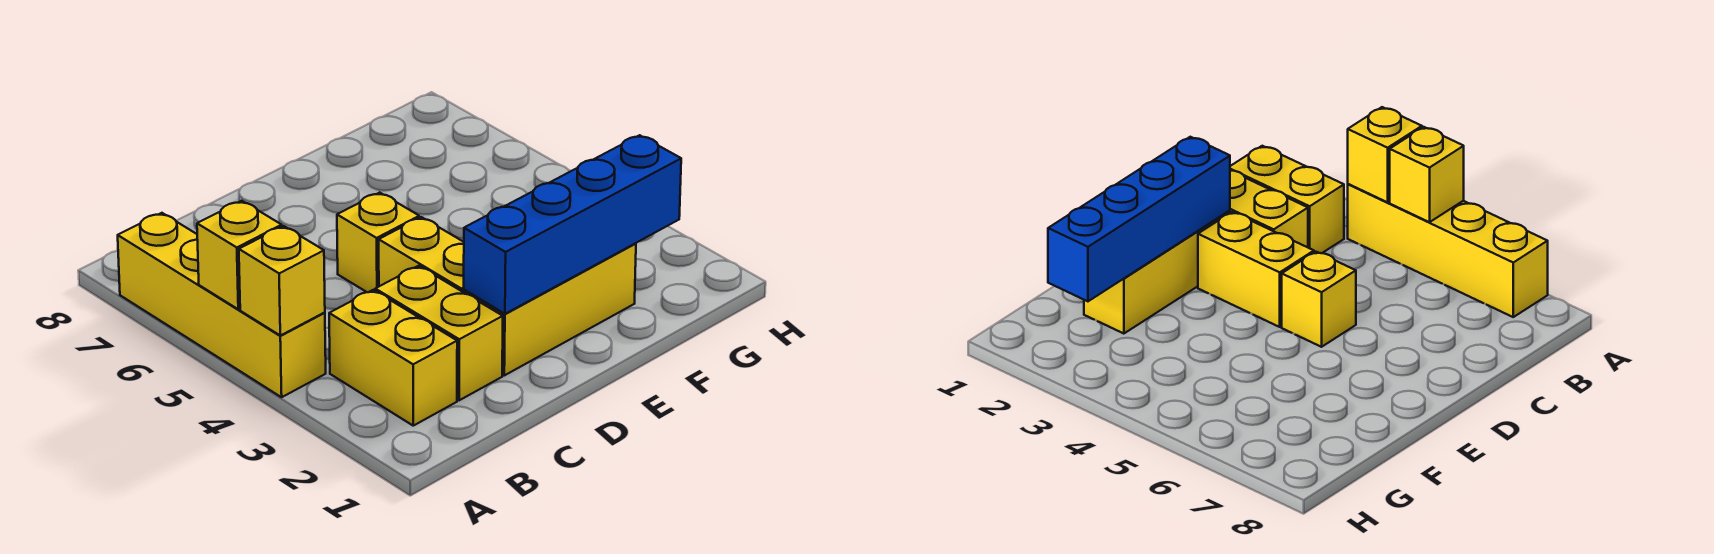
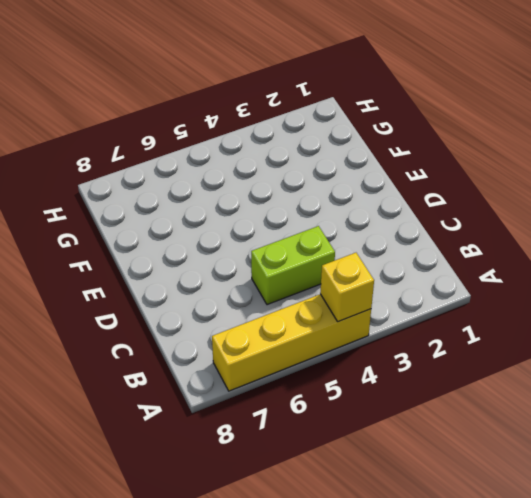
lime brick C4:C5 level 1 -> none
none -> yellow brick B2:B3 level 1
none -> yellow brick C2:C3 level 1

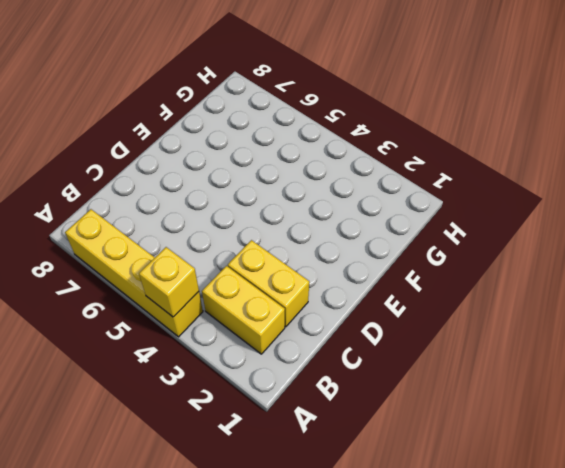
none -> yellow brick D2:F2 level 1
none -> yellow brick D3:D4 level 1

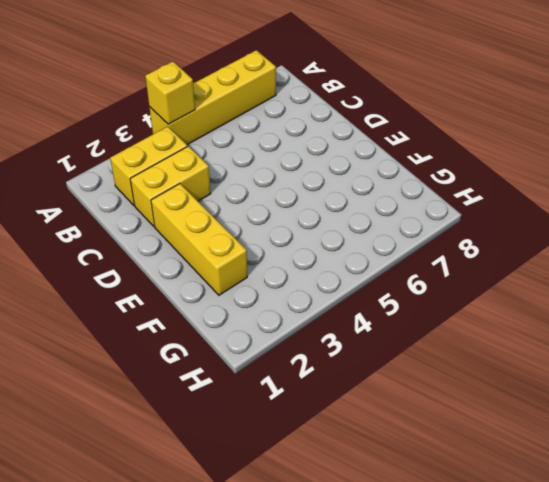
none -> yellow brick D3:D4 level 1
none -> yellow brick D5 level 1

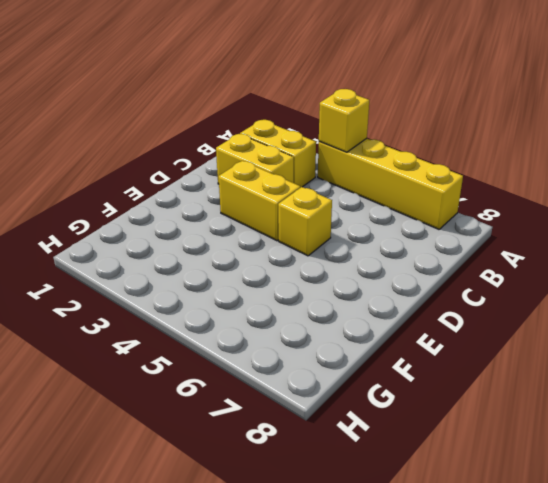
none -> yellow brick D2:F2 level 1
none -> yellow brick A5 level 2

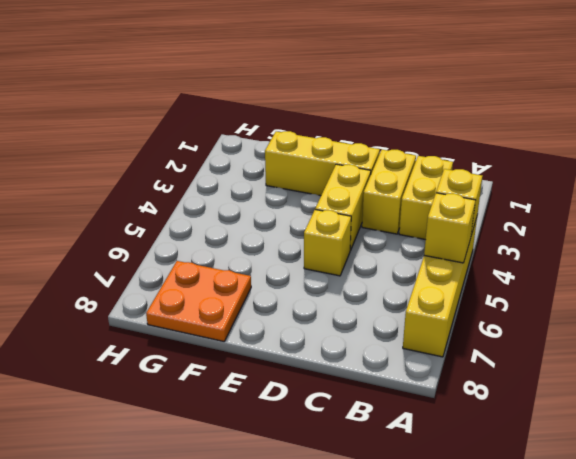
orange plate F7:G8 level 1 -> none
none -> blue brick D2:G2 level 2

